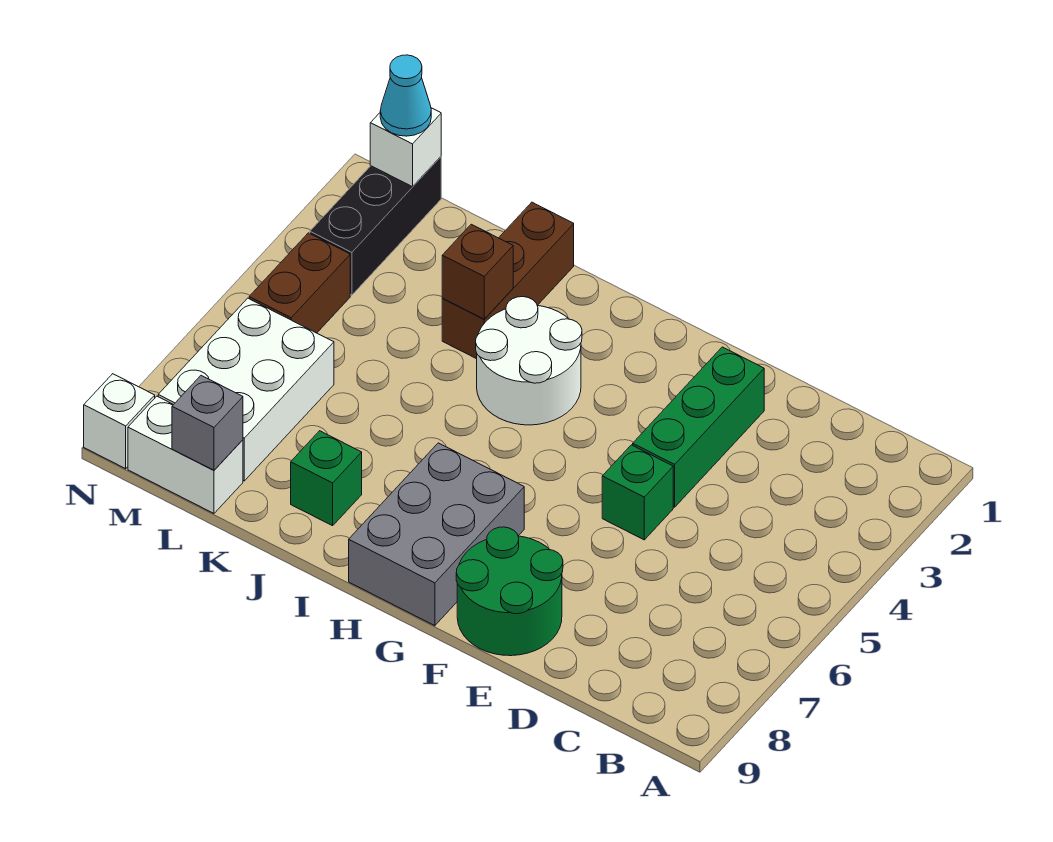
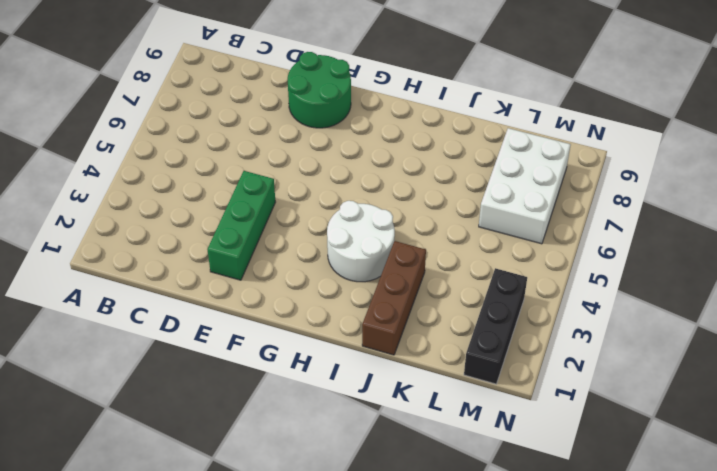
none -> green brick E5 level 1
none -> grey brick G7:H9 level 1
none -> green brick J8 level 1

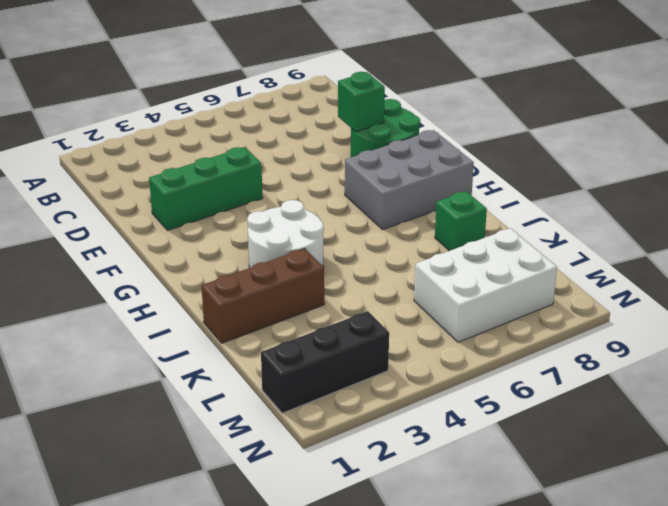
green brick E8 level 2 -> green brick E5 level 1
none -> white brick L9:M9 level 1
none -> brown brick M4:M5 level 1
none -> white brick N9 level 1

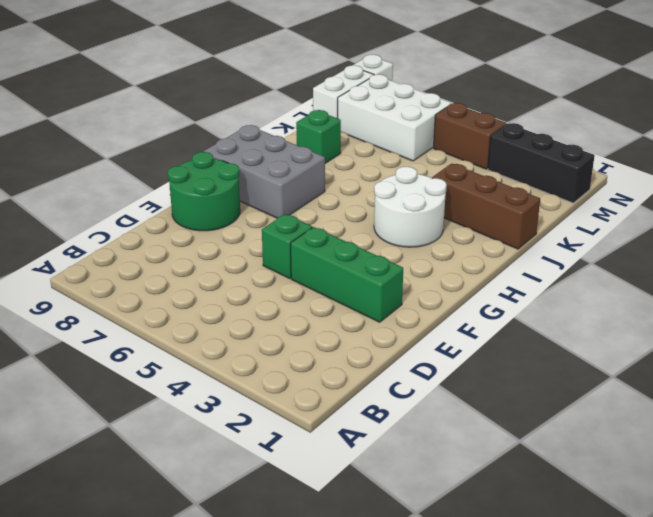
none -> brown brick J3 level 2
none -> grey brick L9 level 2
none -> white brick M1 level 2

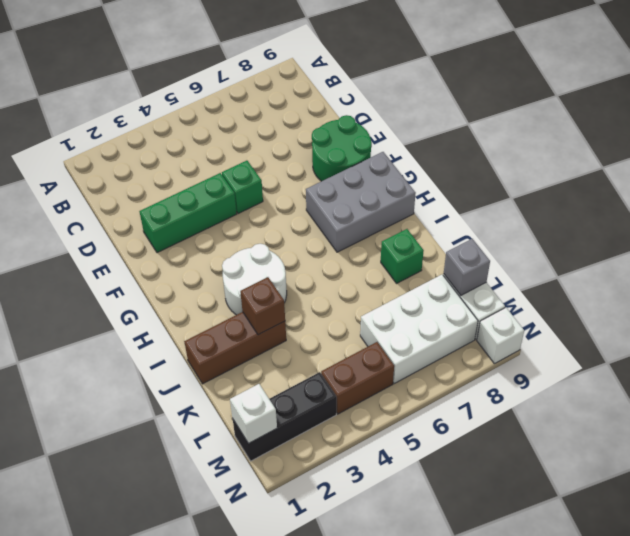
none -> cyan cone M1 level 3

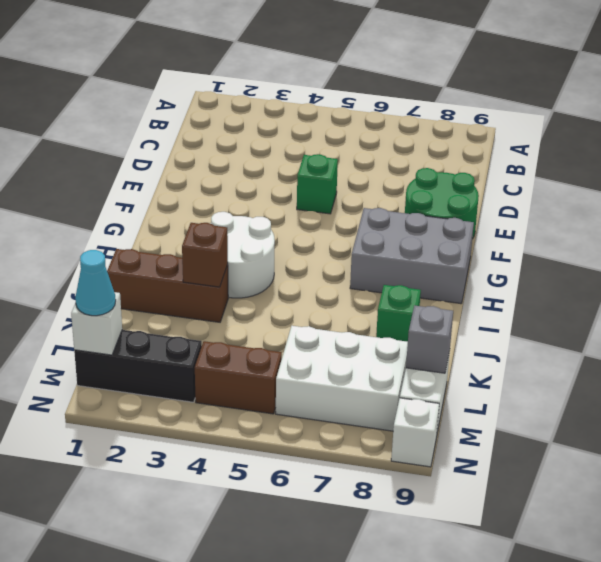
none -> green brick E2:E4 level 1

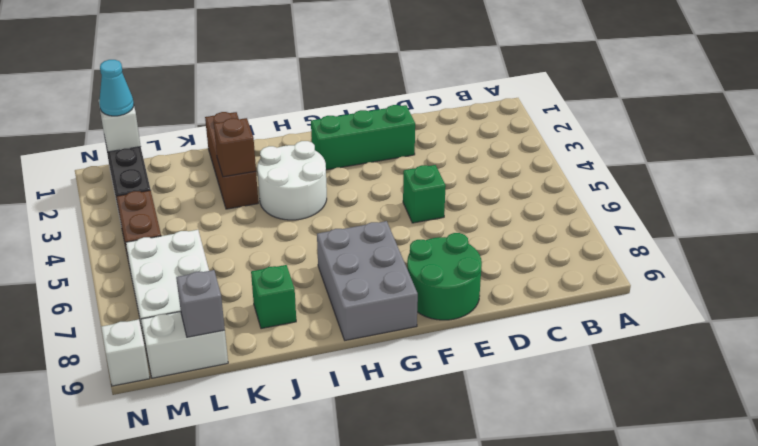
green brick E2:G2 level 1 -> green brick E2:E4 level 1

